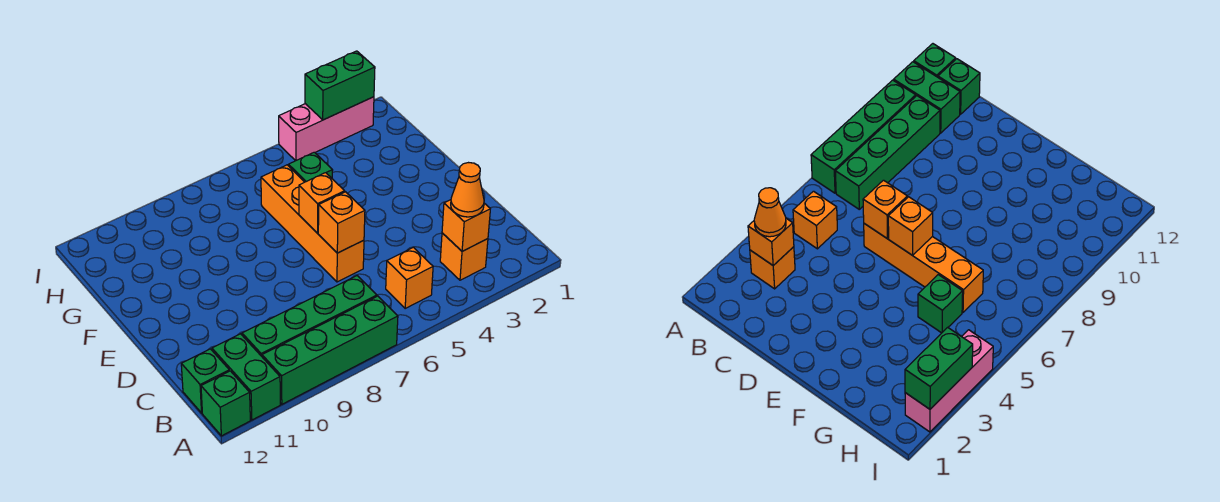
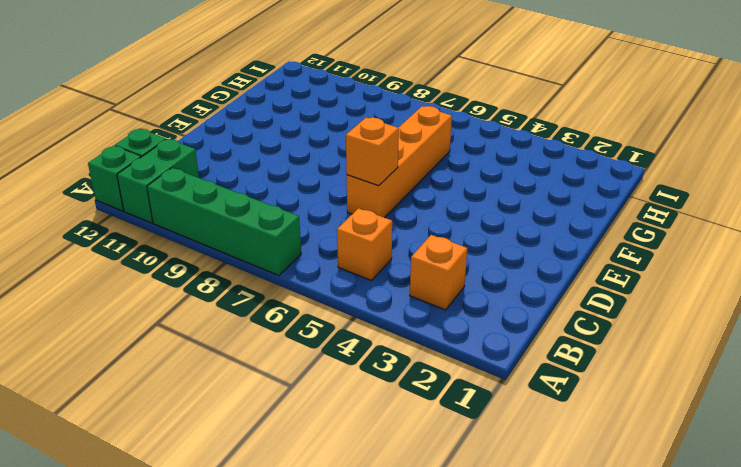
none -> green brick B7:B10 level 1
none -> green brick G5 level 1
none -> pink brick I2:I4 level 1

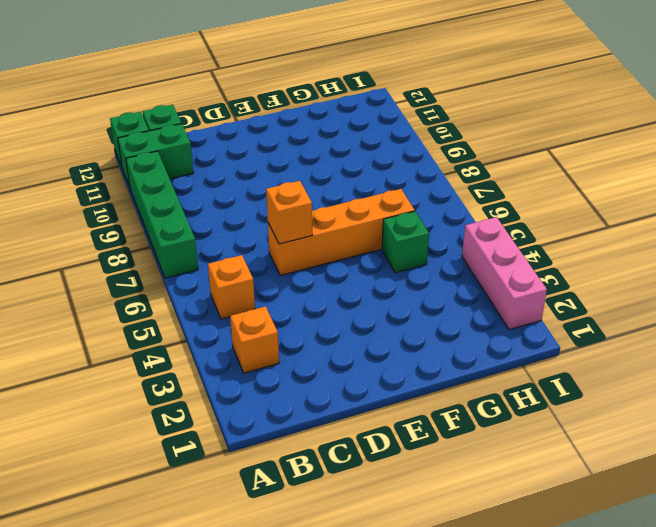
none -> green brick B7:B10 level 1
none -> orange brick B3 level 2
none -> orange brick E6 level 2

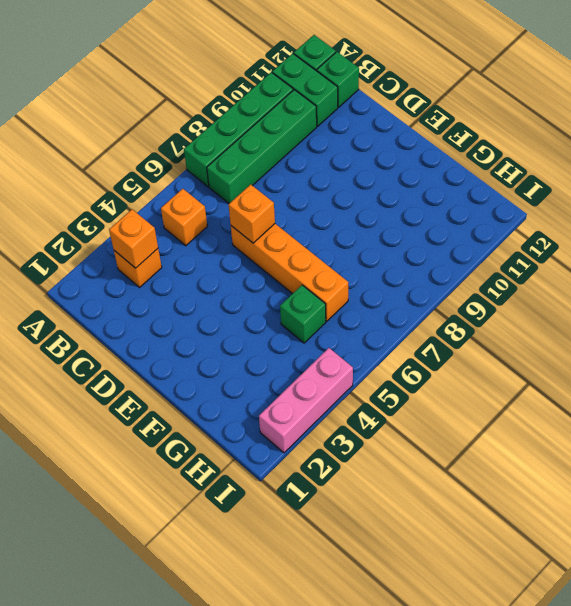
none -> orange brick E6 level 2
none -> green brick I2:I3 level 2
none -> orange cone B3 level 3

